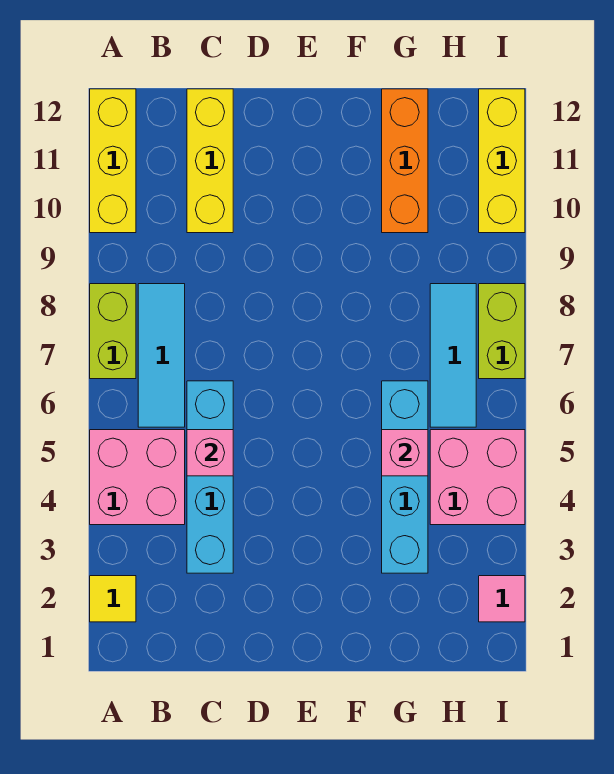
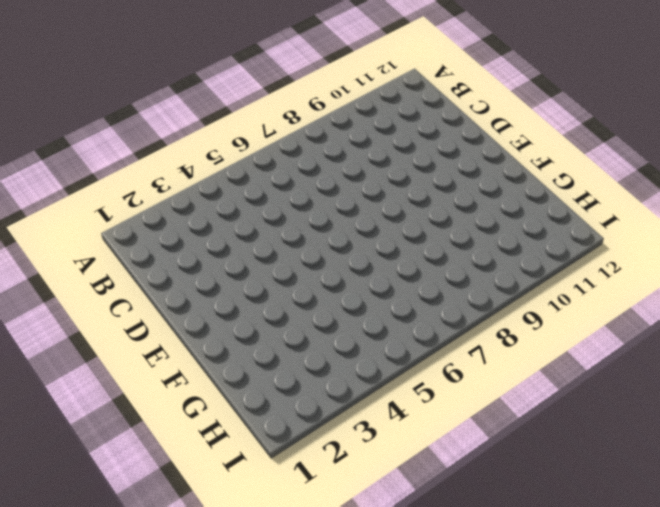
none -> yellow tile A2 level 1
none -> pink brick A4:B5 level 1
none -> lime brick A7:A8 level 1

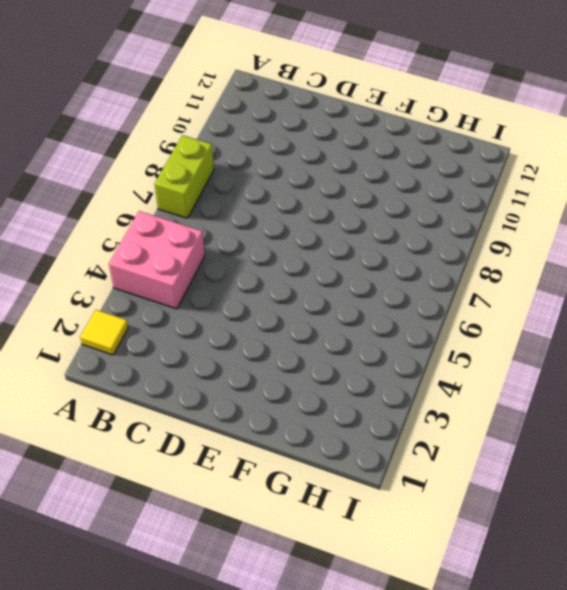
none -> yellow brick A10:A12 level 1
none -> cyan tile B6:B8 level 1
none -> cyan brick C3:C6 level 1

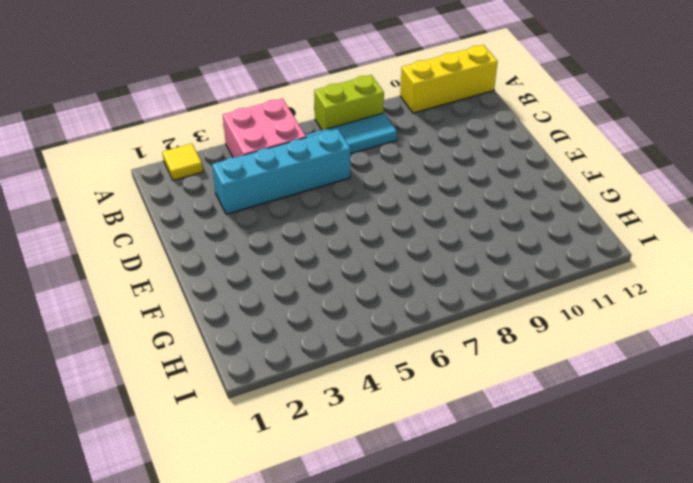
none -> yellow brick C10:C12 level 1
none -> cyan brick G3:G6 level 1
none -> orange brick G10:G12 level 1

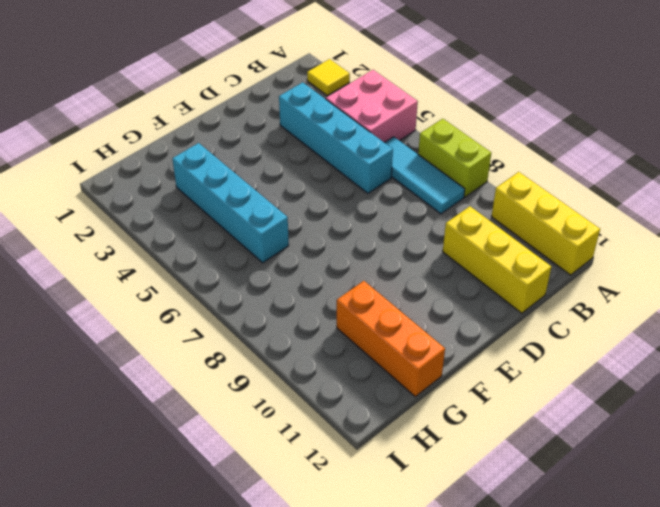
none -> pink brick H4:I5 level 1
none -> cyan tile H6:H8 level 1
none -> pink tile I2 level 1

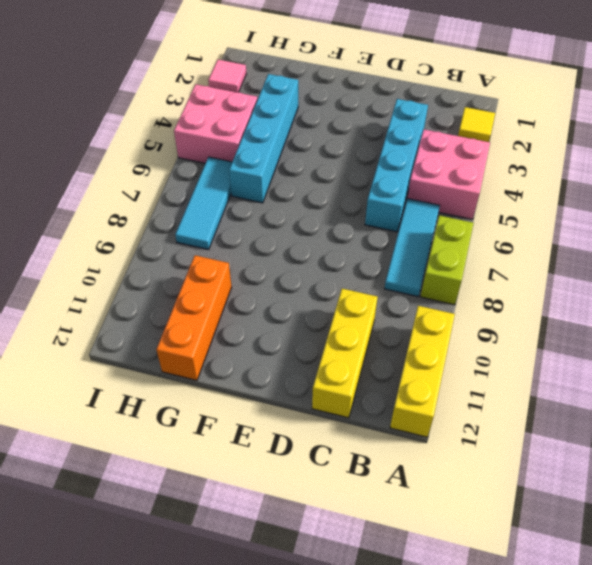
none -> lime brick I7:I8 level 1
none -> yellow brick I10:I12 level 1
none -> pink brick C5 level 2

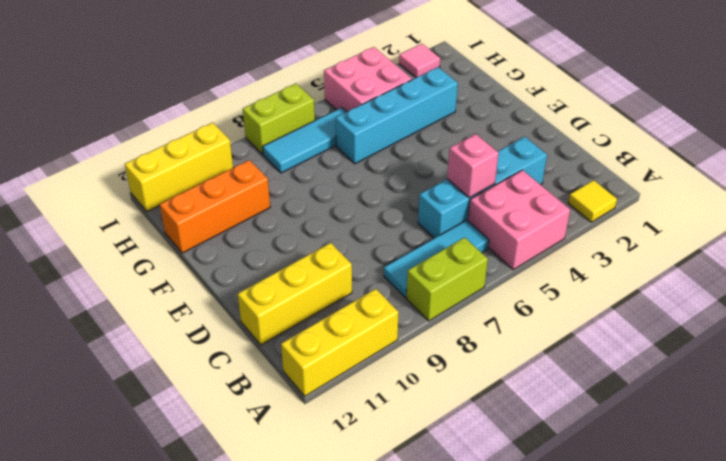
none -> pink brick G5 level 2

